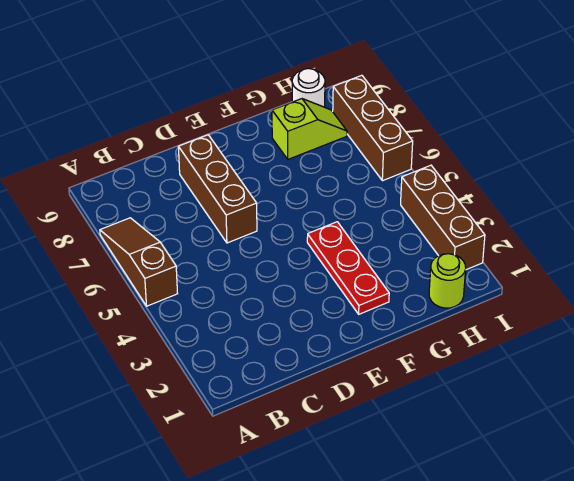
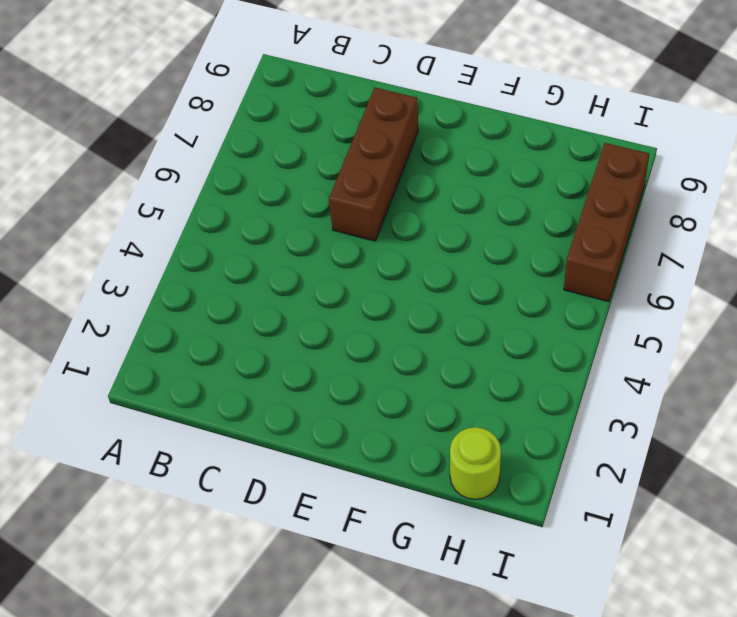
none -> brown slope A5:A7 level 1 top 5
none -> red plate F2:F4 level 1

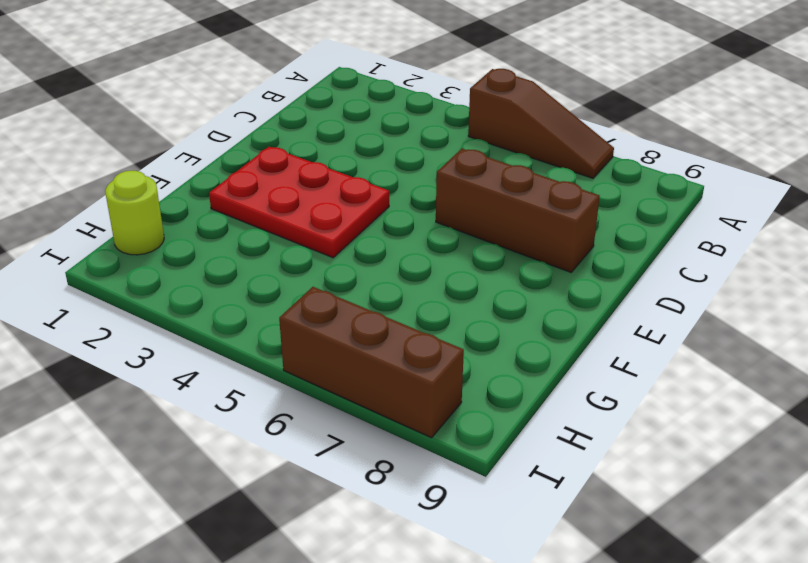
red plate E2:F4 level 1 -> red plate F2:F4 level 1
none -> lime slope G8:H8 level 1 top G
none -> white round brick H9 level 1

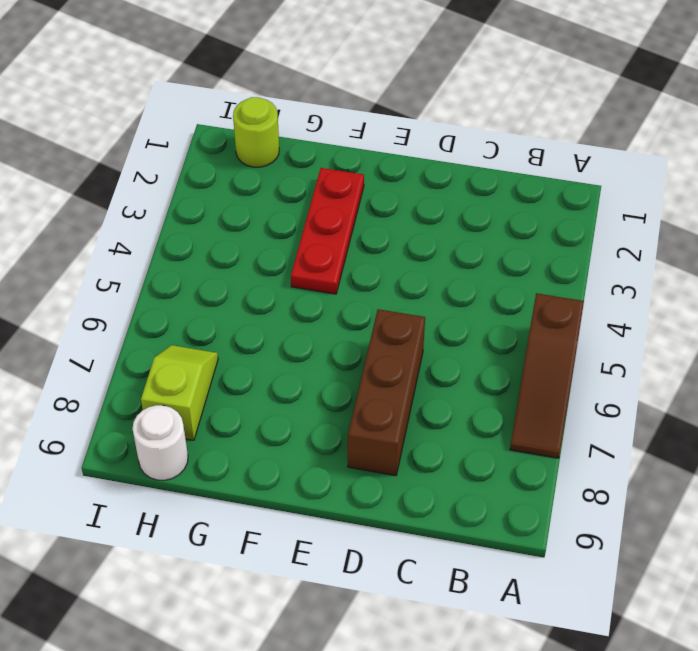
lime slope H7:H8 level 1 top 8 -> lime slope G8:H8 level 1 top G
none -> brown brick I2:I4 level 1
none -> brown brick I6:I8 level 1

